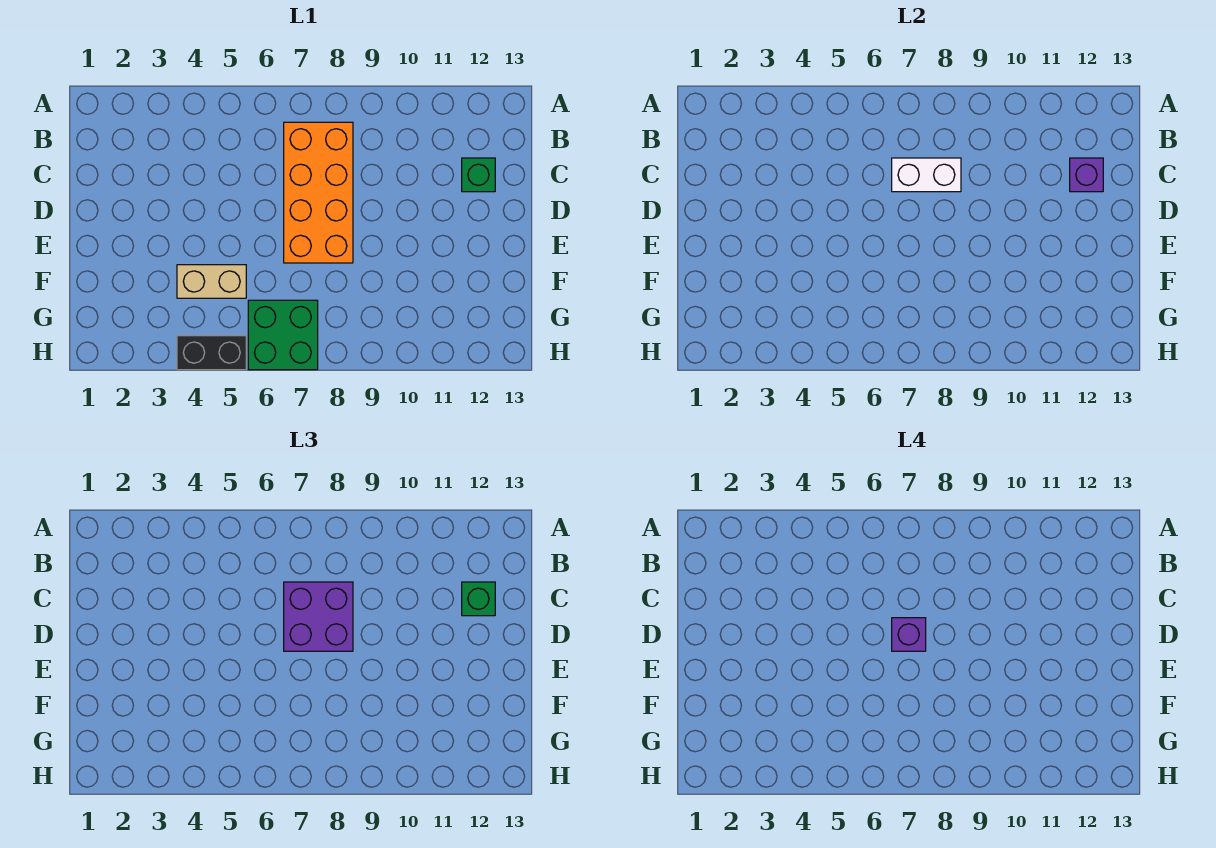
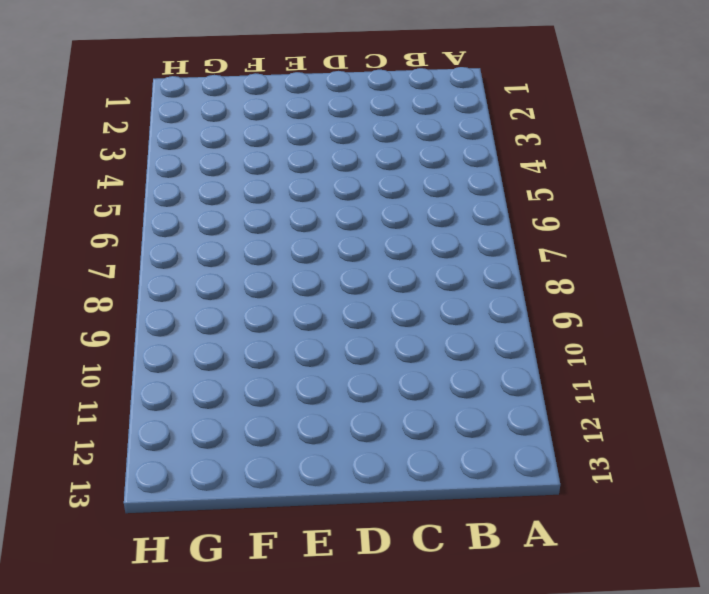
none -> orange brick B7:E8 level 1
none -> green brick C12 level 1

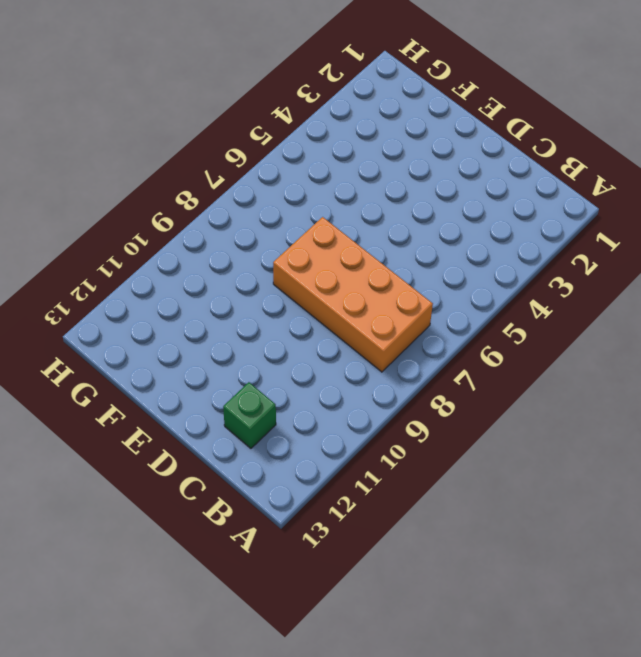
none -> tan brick F4:F5 level 1
none -> green brick G6:H7 level 1

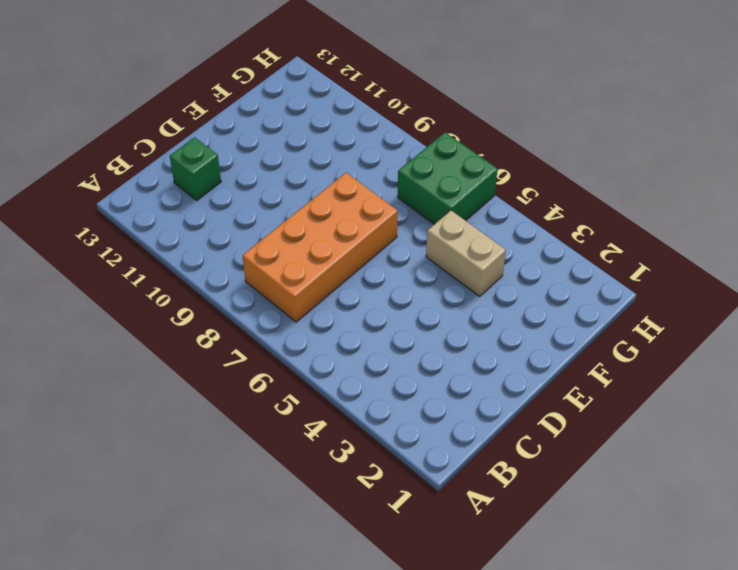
none -> black brick H4:H5 level 1
none -> white brick C7:C8 level 2

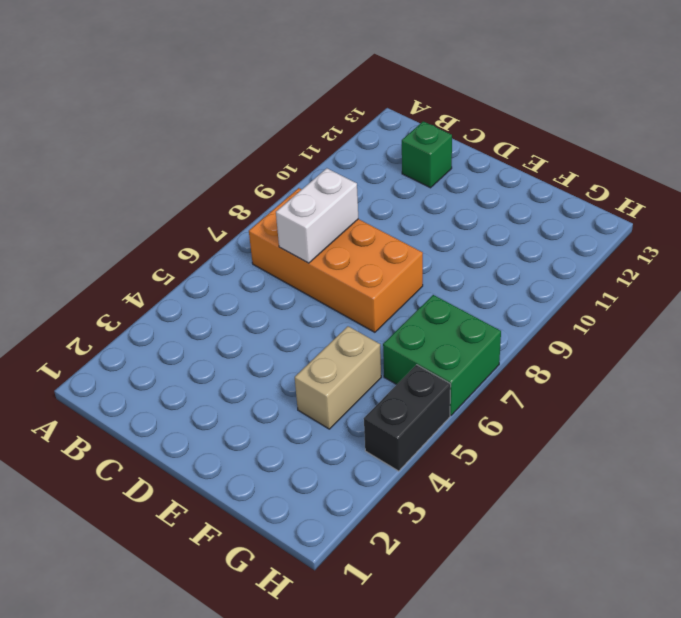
none -> purple brick C12 level 2
none -> purple brick C7:D8 level 3

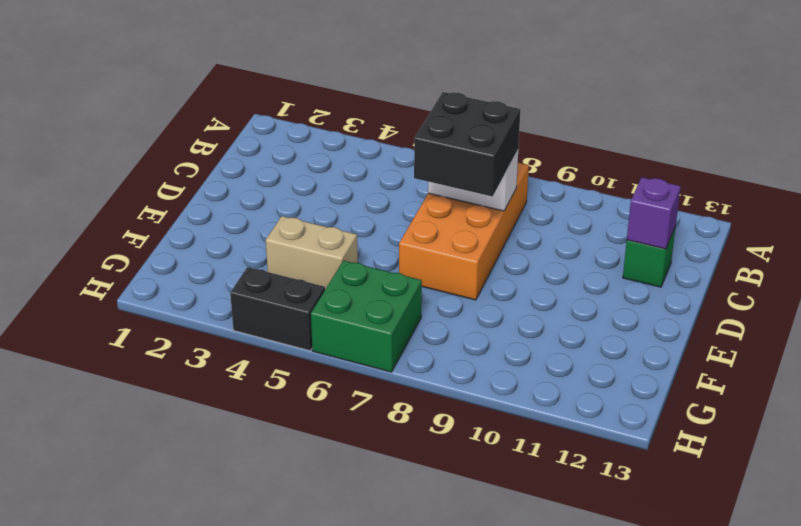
black brick C7:D8 level 3 -> purple brick C7:D8 level 3
none -> green brick C12 level 3
none -> purple brick D7 level 4

